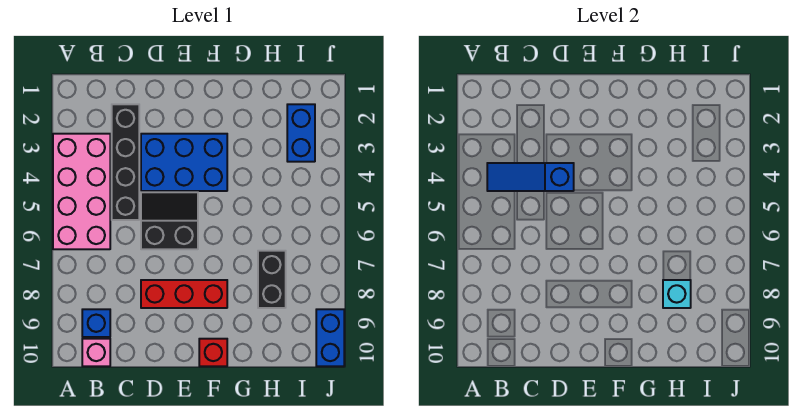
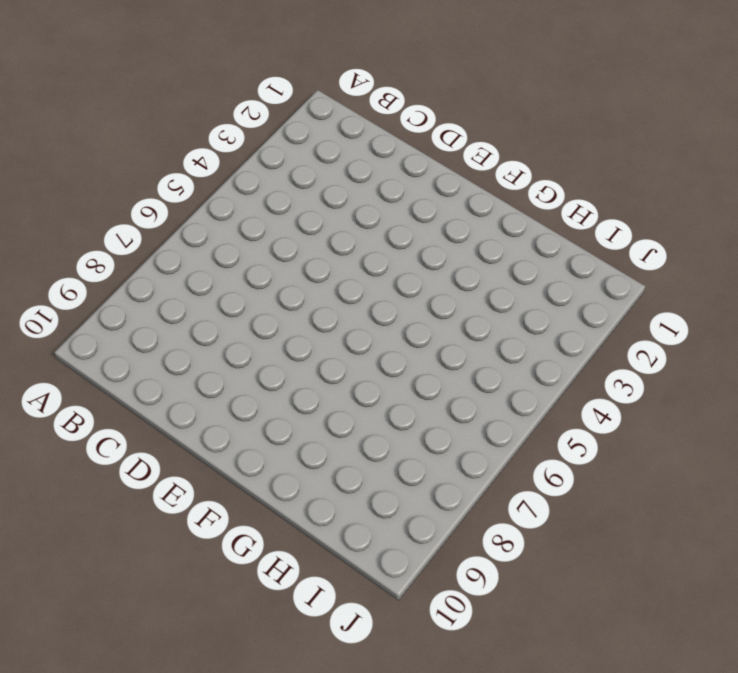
none -> pink brick A3:B6 level 1
none -> blue brick B9 level 1
none -> pink brick B10 level 1

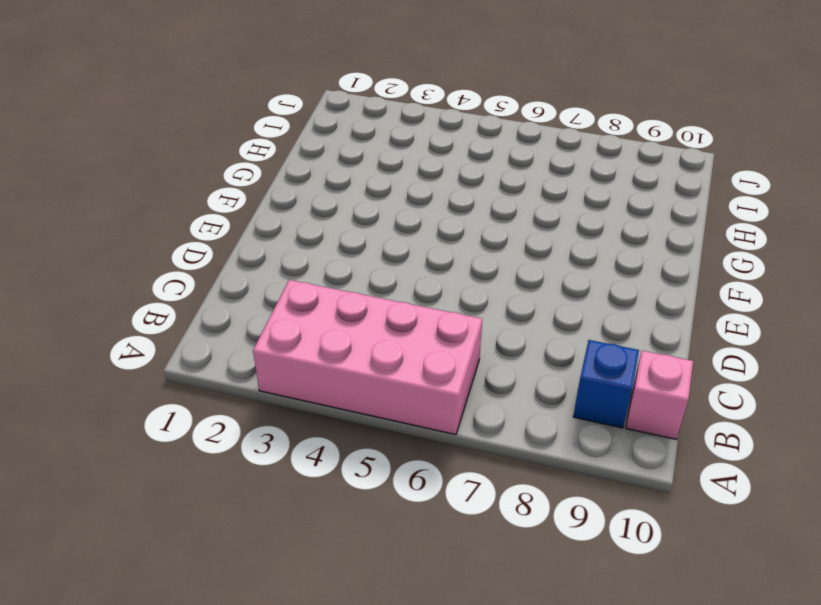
none -> black brick C2:C5 level 1
none -> blue brick D3:F4 level 1
none -> black slope D5:E6 level 1 top 6

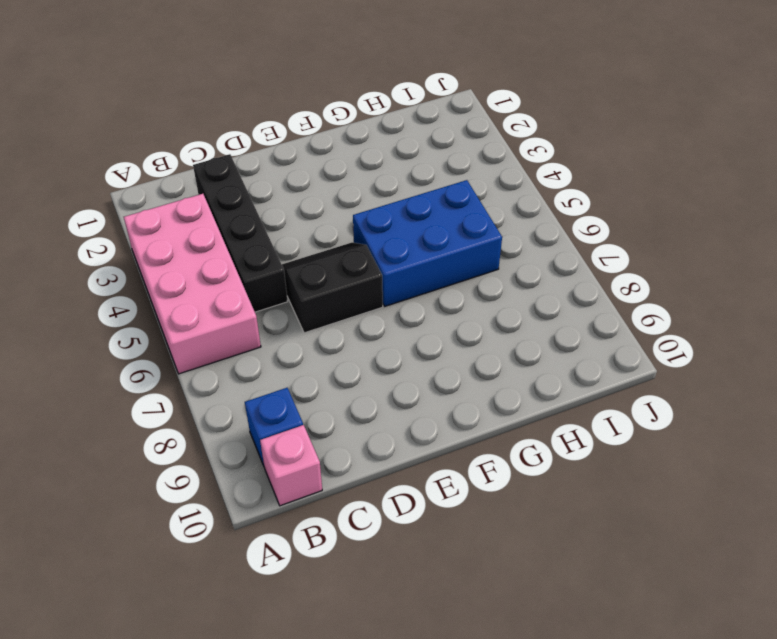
blue brick F5:H6 level 1 -> blue brick D3:F4 level 1
none -> red brick D8:F8 level 1
none -> red brick F10 level 1
none -> black brick H7:H8 level 1

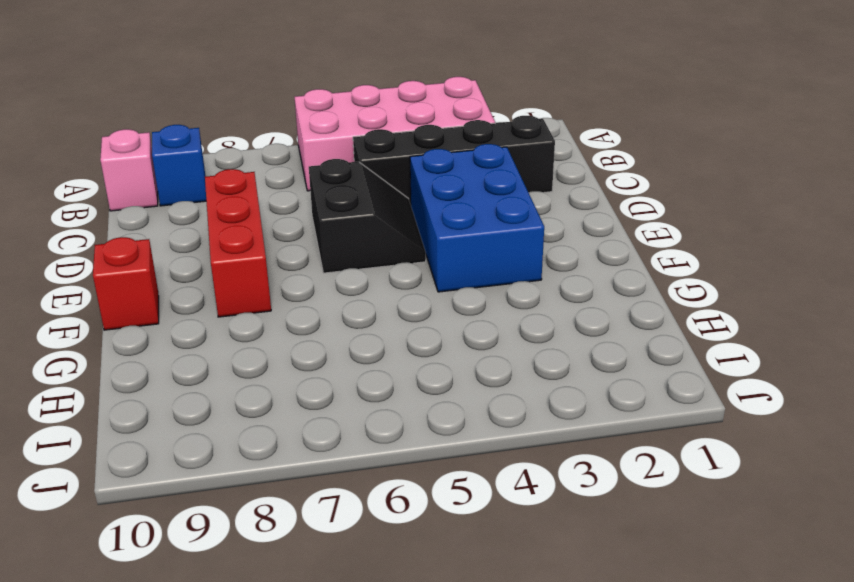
none -> black brick H7:H8 level 1
none -> blue brick I2:I3 level 1
none -> blue brick J9:J10 level 1

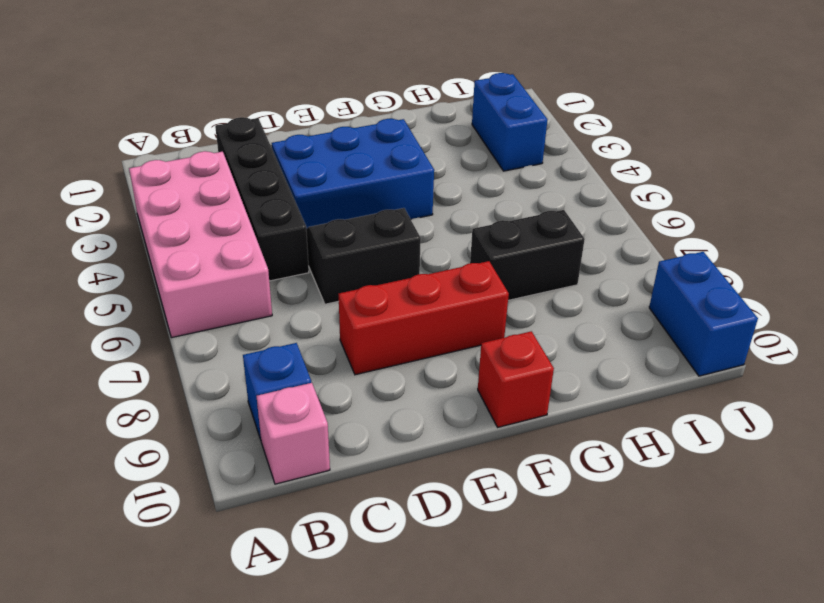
black brick G7:H7 level 1 -> black brick H7:H8 level 1
none -> blue slope B4:D4 level 2 top D
none -> cyan brick H8 level 2

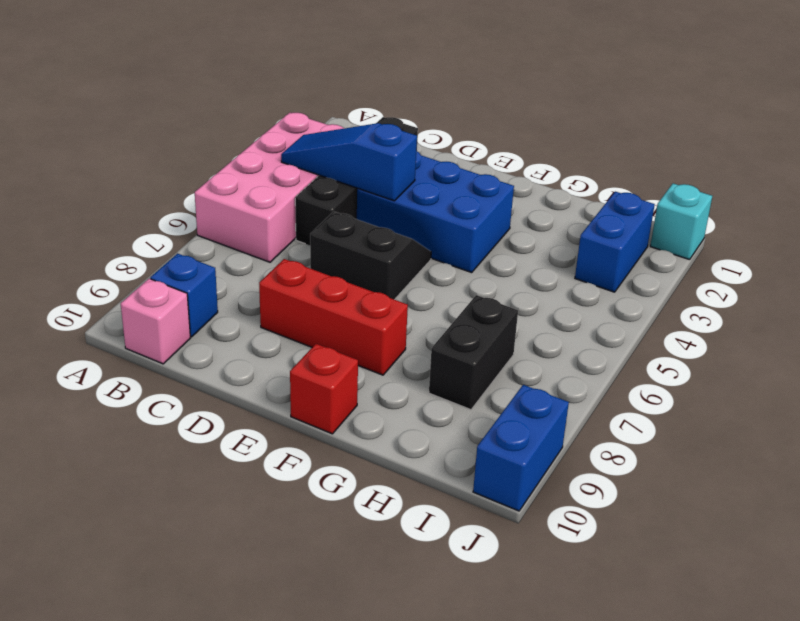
cyan brick J1 level 1 -> cyan brick H8 level 2

